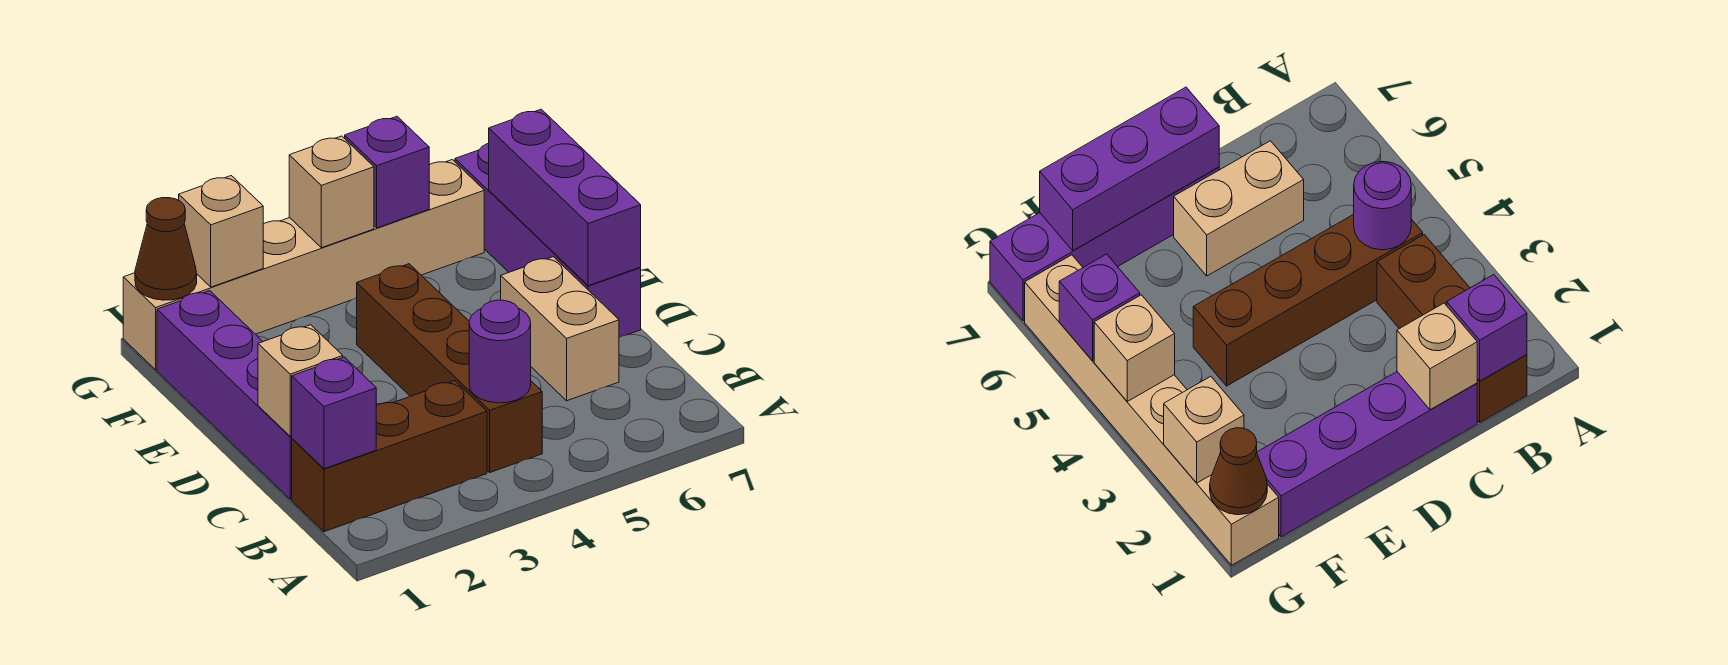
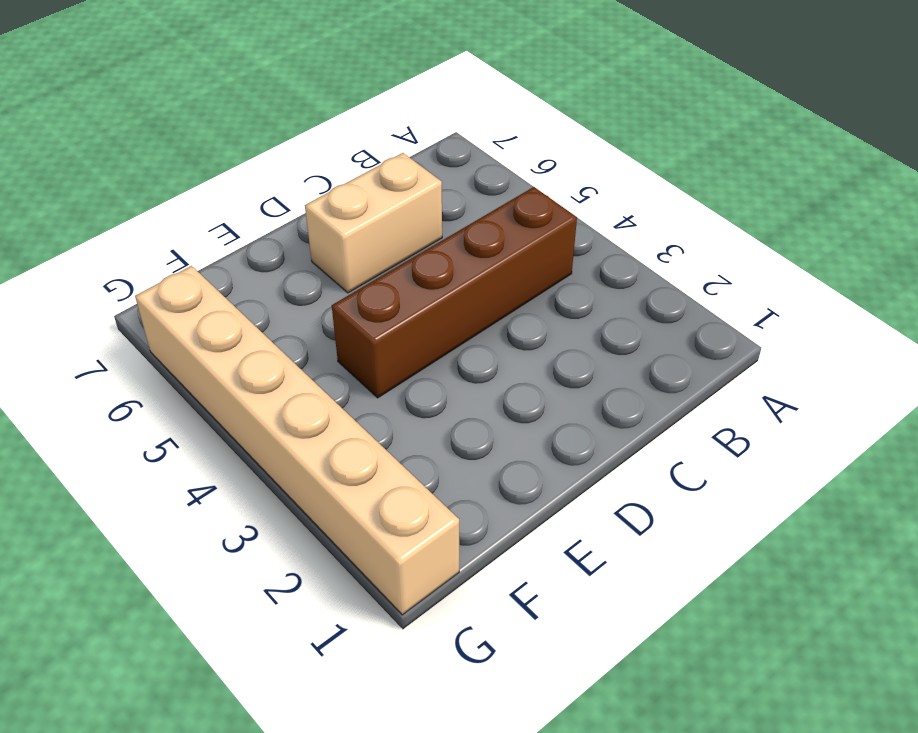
none -> brown brick B1:B3 level 1
none -> purple brick C1:F1 level 1
none -> purple brick D7:G7 level 1

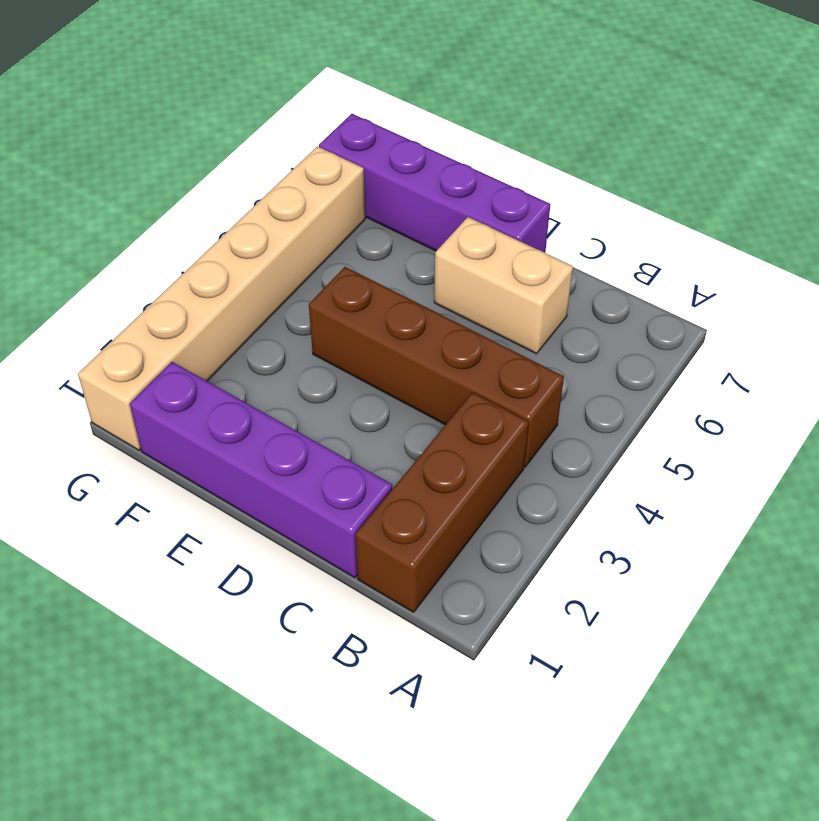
none -> purple brick B1 level 2
none -> purple round brick B4 level 2
none -> tan brick C1 level 2

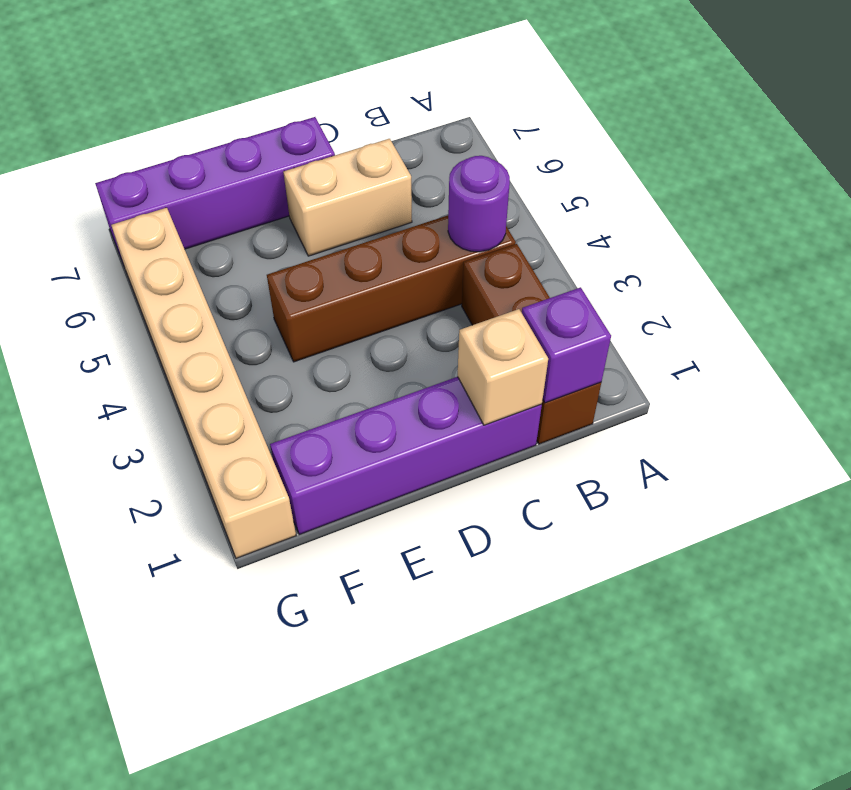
none -> purple brick D7:F7 level 2
none -> brown cone G1 level 2
none -> tan brick G2 level 2

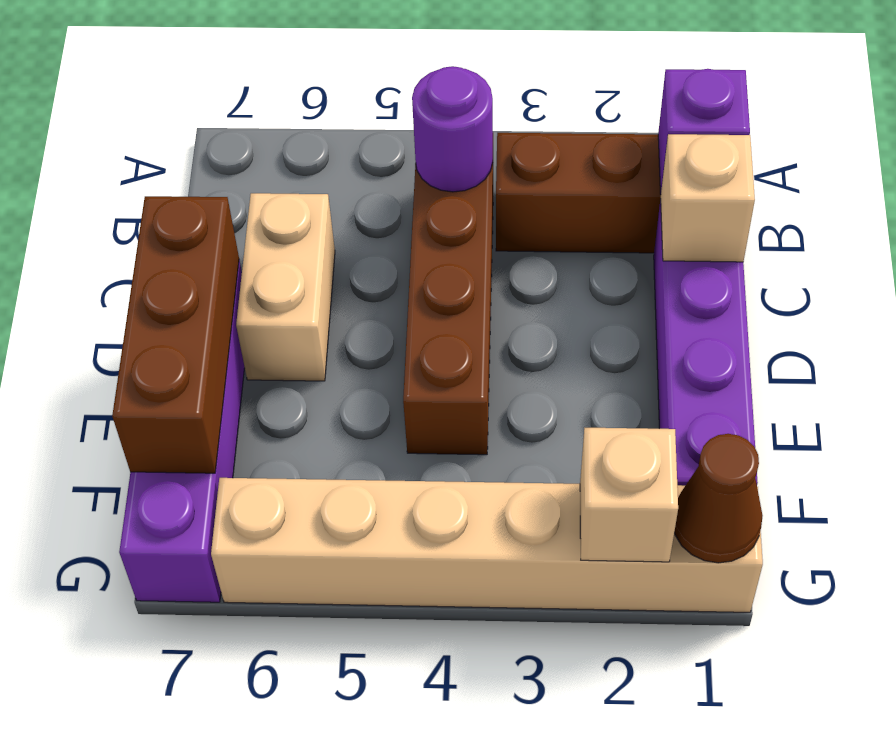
brown brick D7:F7 level 2 -> purple brick D7:F7 level 2
none -> tan brick G4 level 2
none -> purple brick G5 level 2

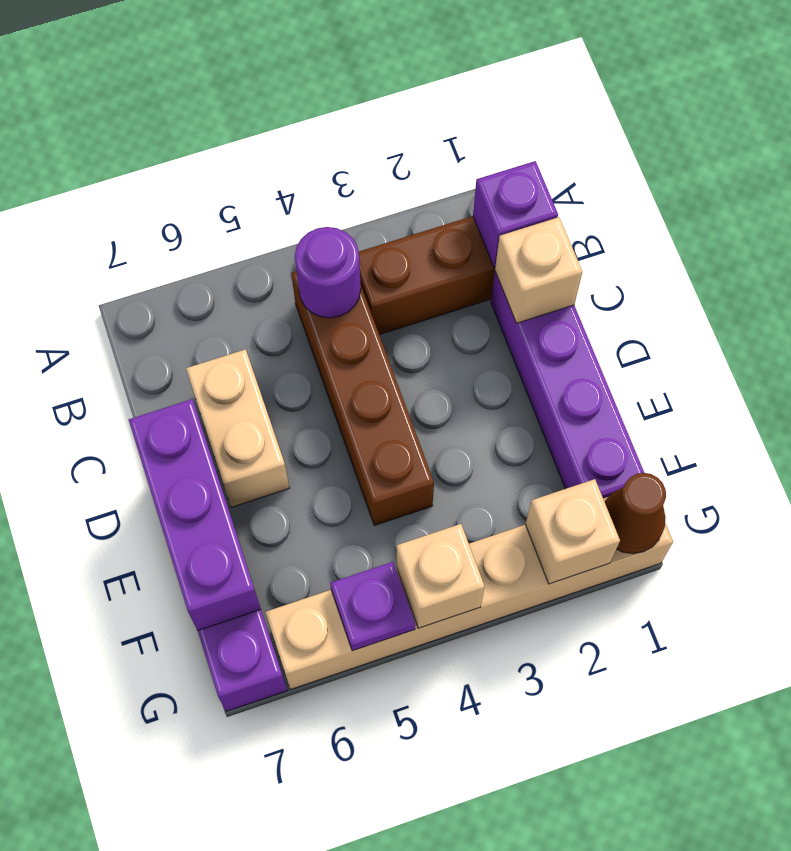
purple plate G5 level 2 -> purple brick G5 level 2

